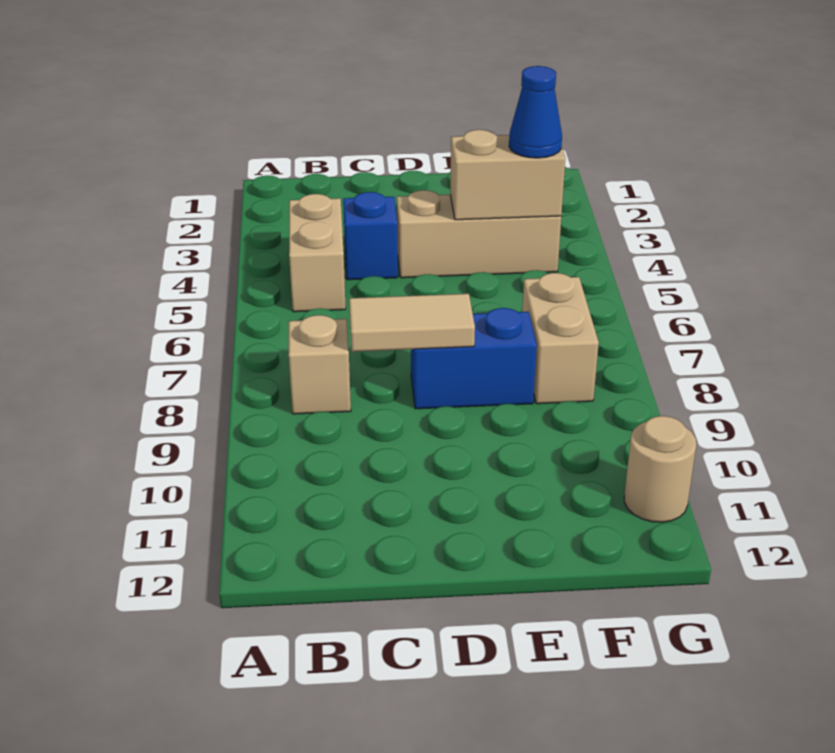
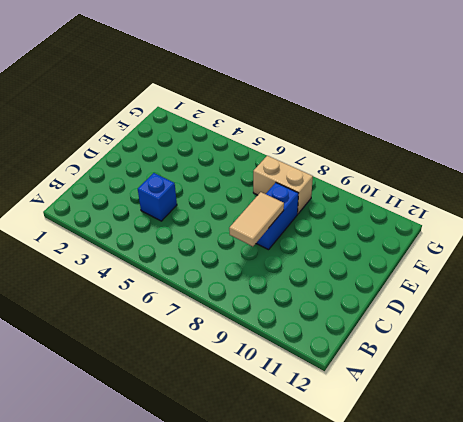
none -> tan brick B4:B5 level 1
none -> tan brick B8 level 1

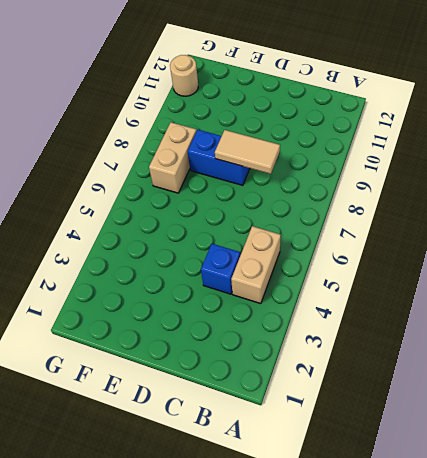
none -> tan brick B8 level 1
none -> tan brick D4:F4 level 1

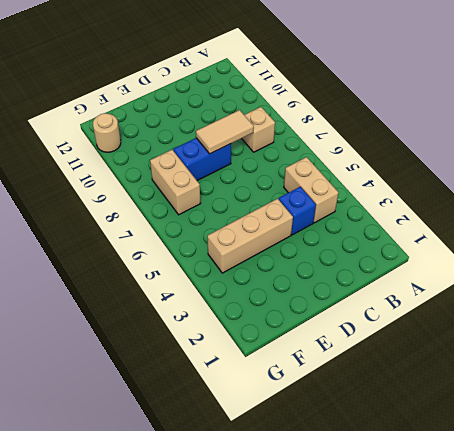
none -> tan brick E4:F4 level 2
none -> blue cone F4 level 3

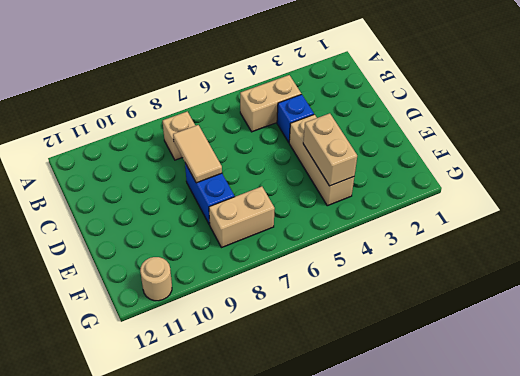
none -> blue cone F4 level 3

